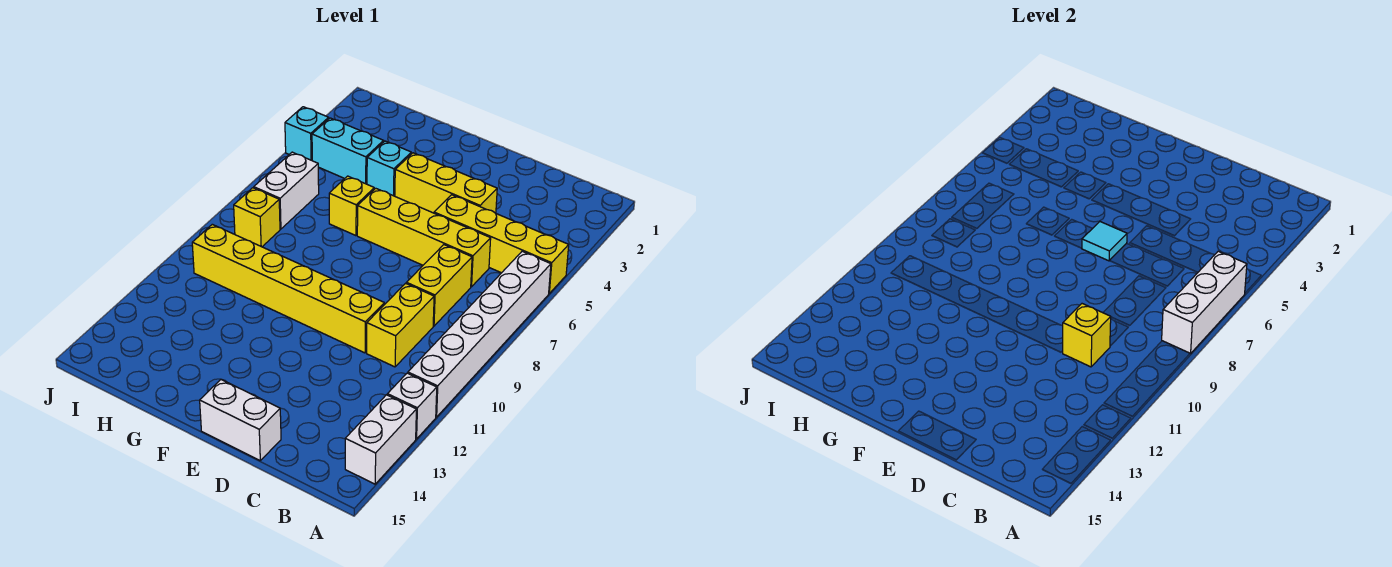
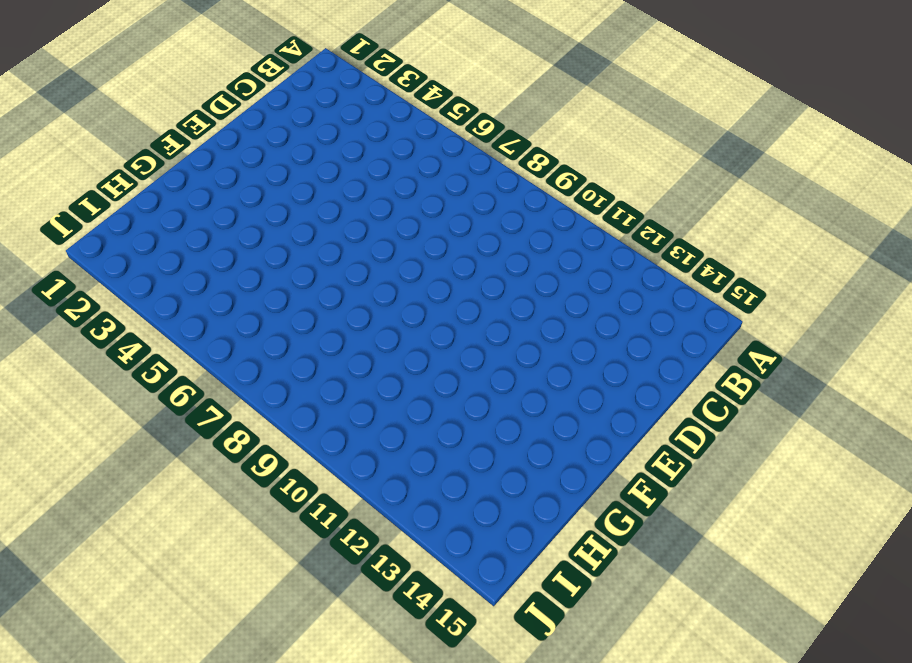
none -> yellow brick A5:D5 level 1
none -> white brick A6:A11 level 1
none -> white brick A12 level 1

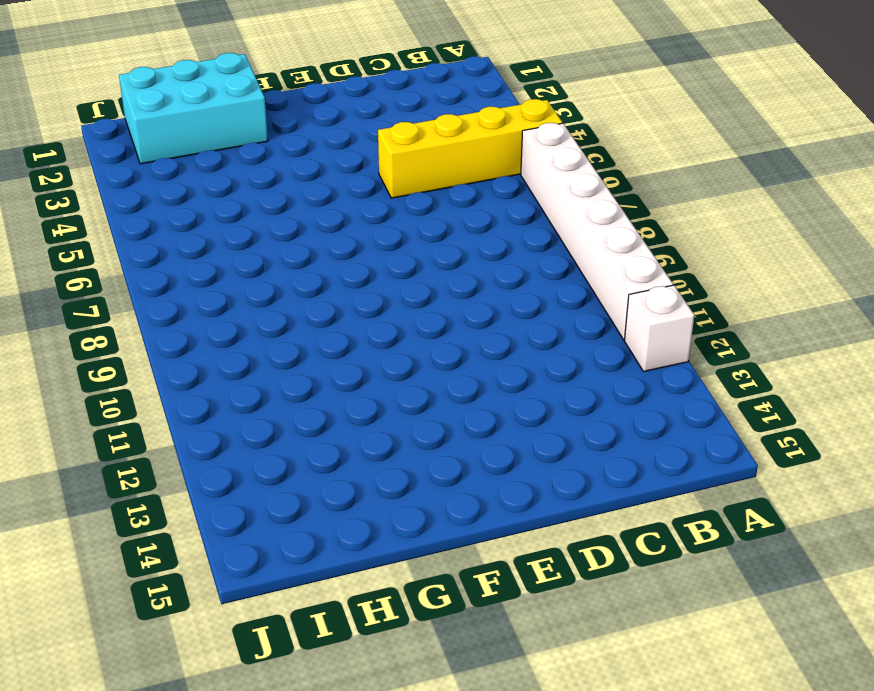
cyan brick G1:I2 level 1 -> none
none -> white brick A13:A14 level 1
none -> yellow brick C6:F6 level 1
none -> yellow brick C7:C8 level 1

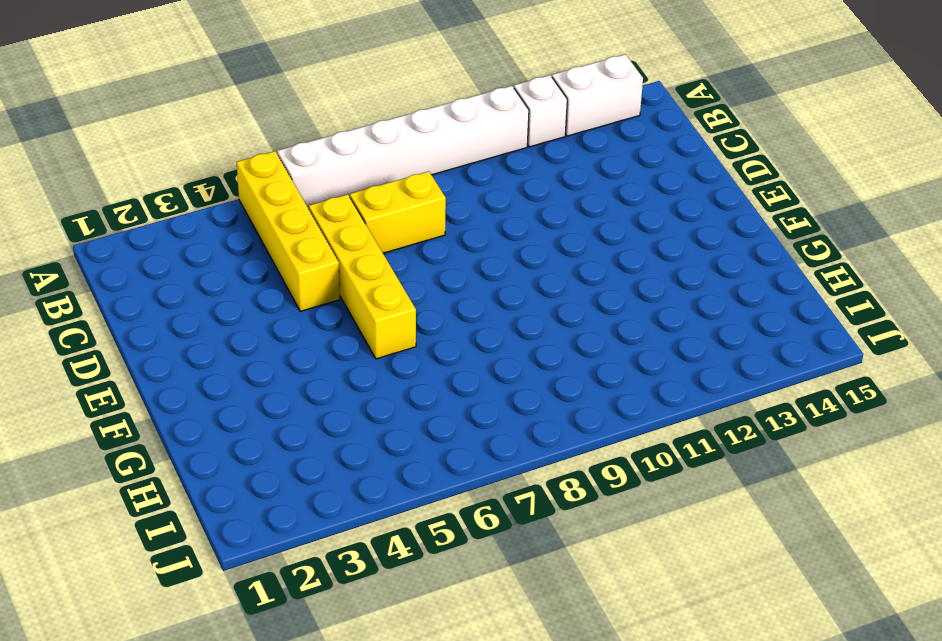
none -> yellow brick C9:C10 level 1
none -> yellow brick D4:F4 level 1
none -> yellow brick D10:I10 level 1

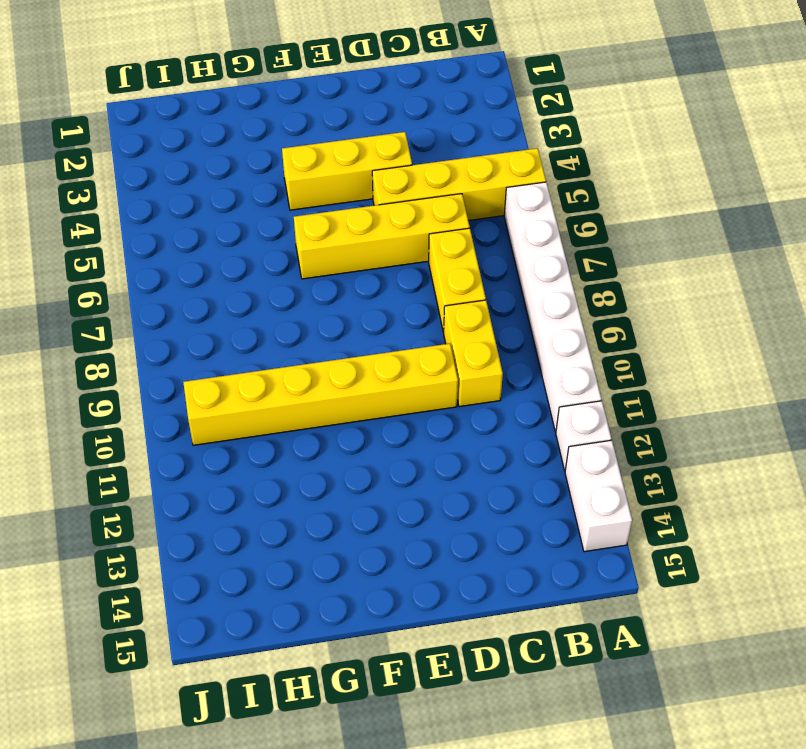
none -> white brick D15:E15 level 1
none -> cyan brick G4 level 1
none -> yellow brick G6 level 1

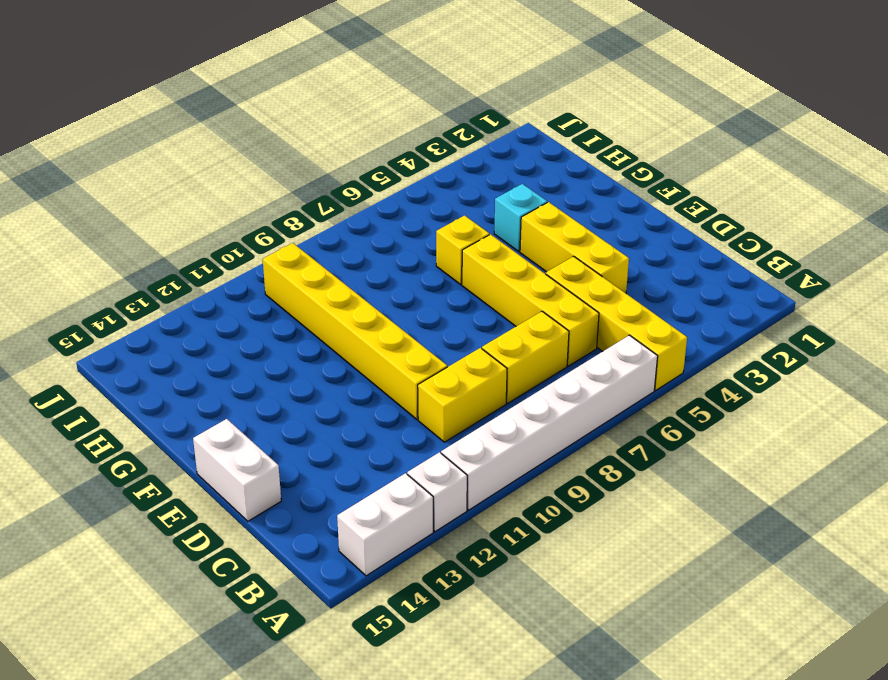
none -> cyan brick H4:I4 level 1
none -> white brick I6:I7 level 1
none -> yellow brick I8 level 1

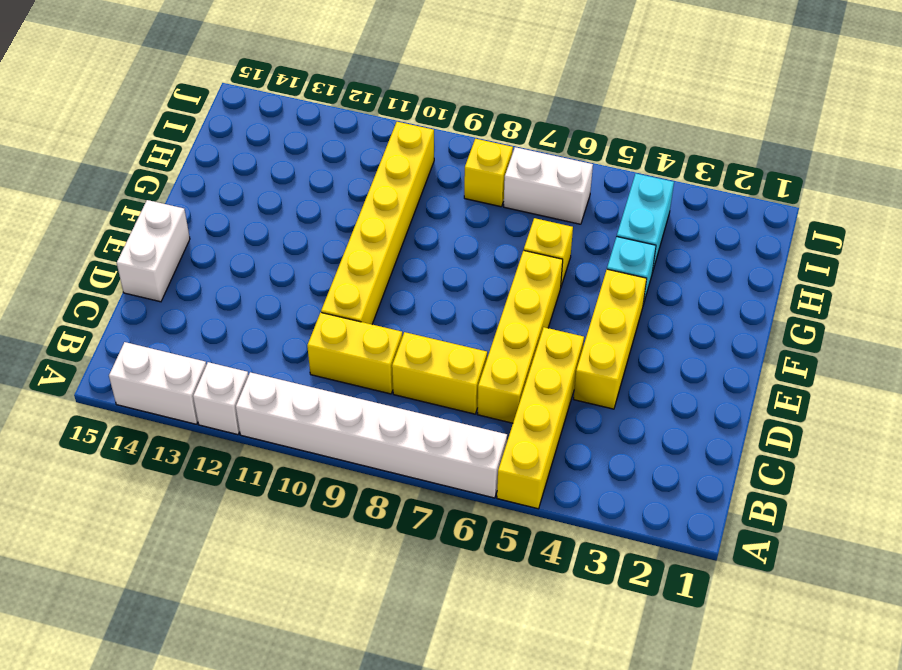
none -> cyan brick J4 level 1
none -> white brick A6:A8 level 2
none -> yellow brick C10 level 2

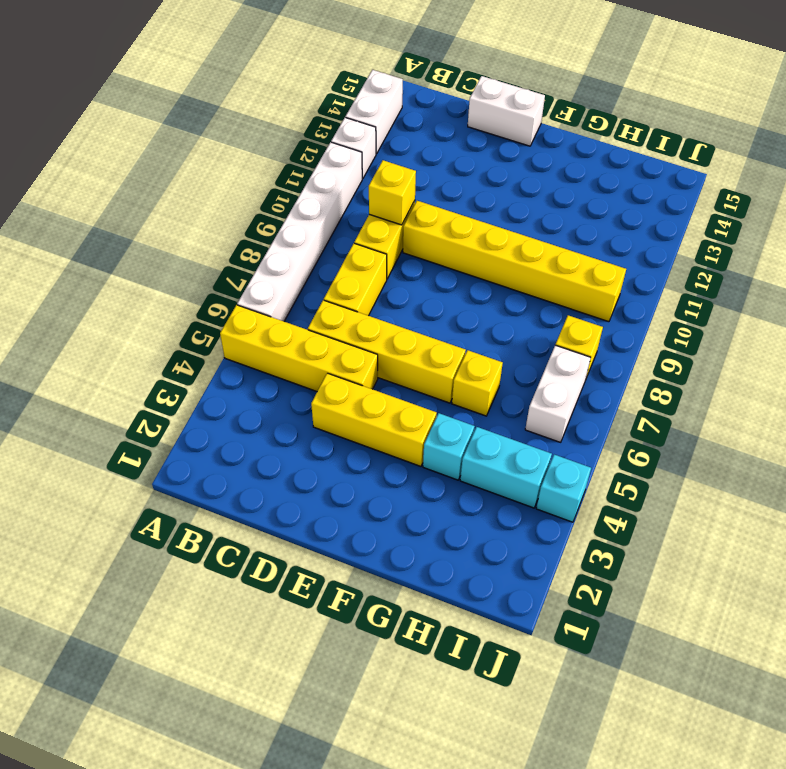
none -> white brick A6:A8 level 2
none -> cyan tile E6 level 2

